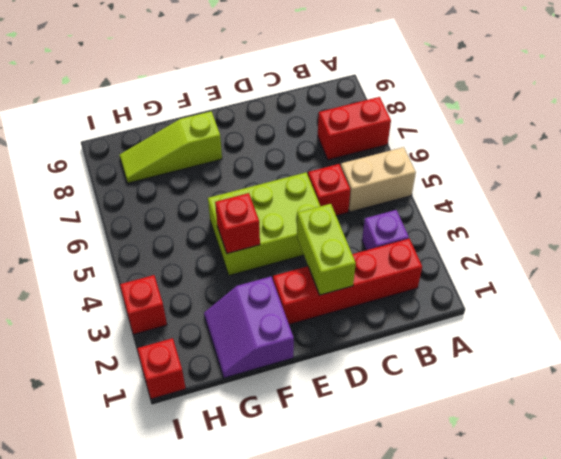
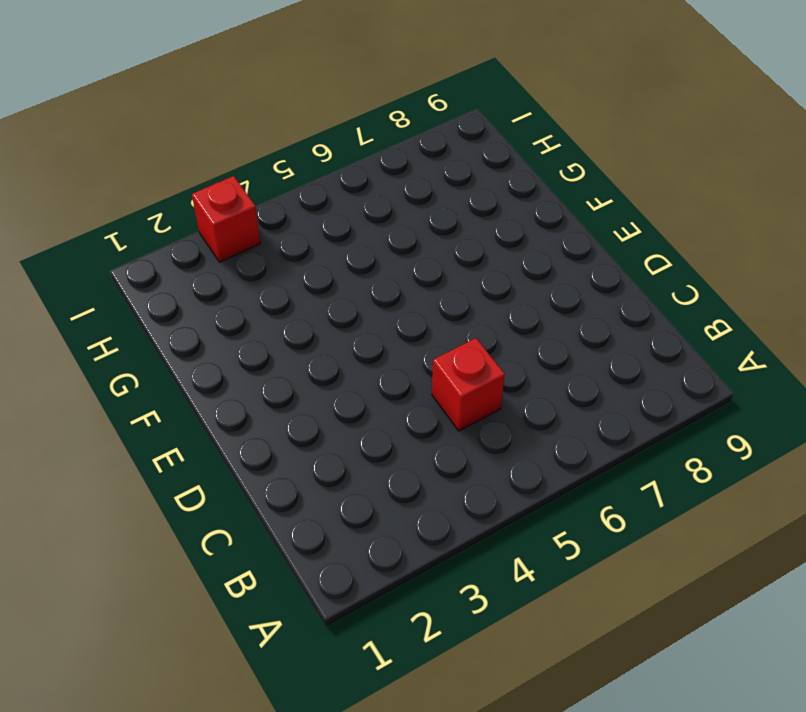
none -> tan brick A5:B5 level 1
none -> red brick A7:B7 level 1
none -> red brick B2:E2 level 1

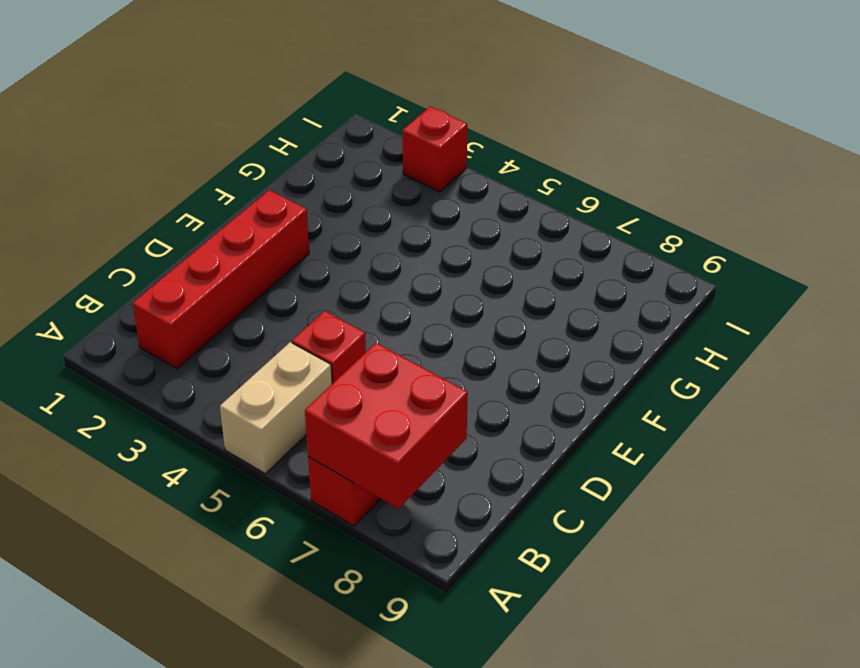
red brick A7:B8 level 2 -> none
none -> purple brick B3 level 1
none -> lime brick D4:F5 level 1
none -> purple slope F1:G2 level 1 top F

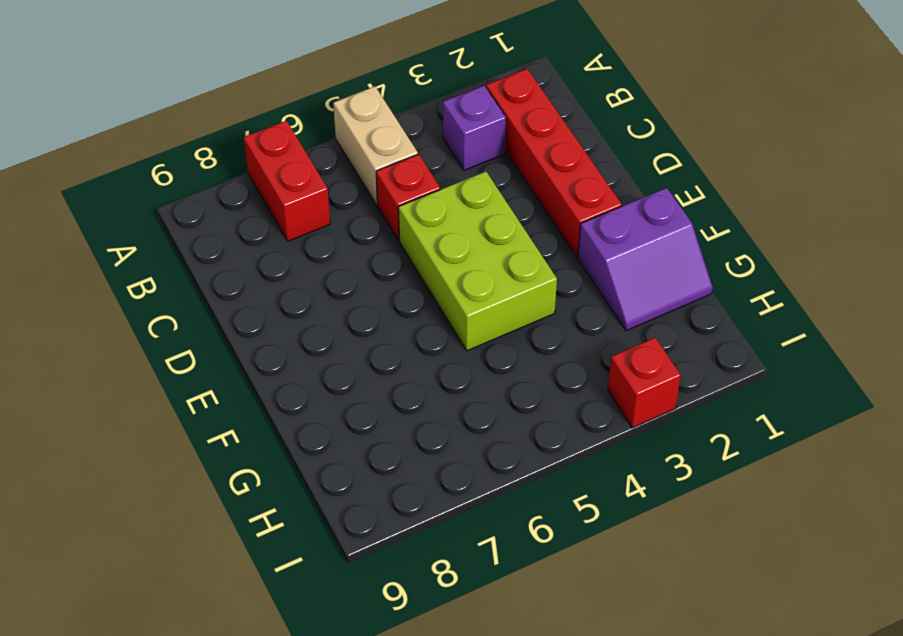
none -> lime slope F8:H8 level 1 top F
none -> red brick I1 level 1
none -> lime brick D2:D3 level 2

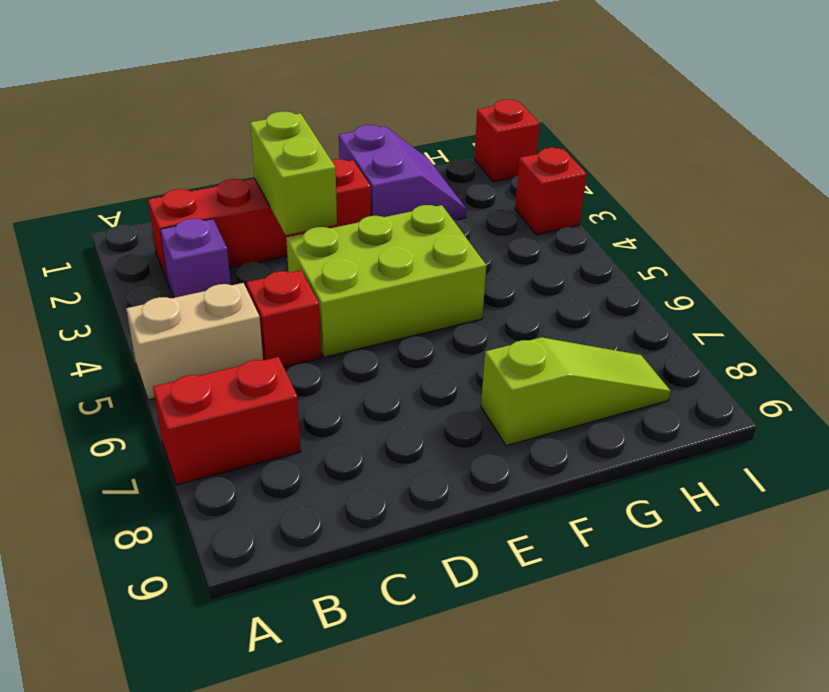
none -> red brick F4 level 2

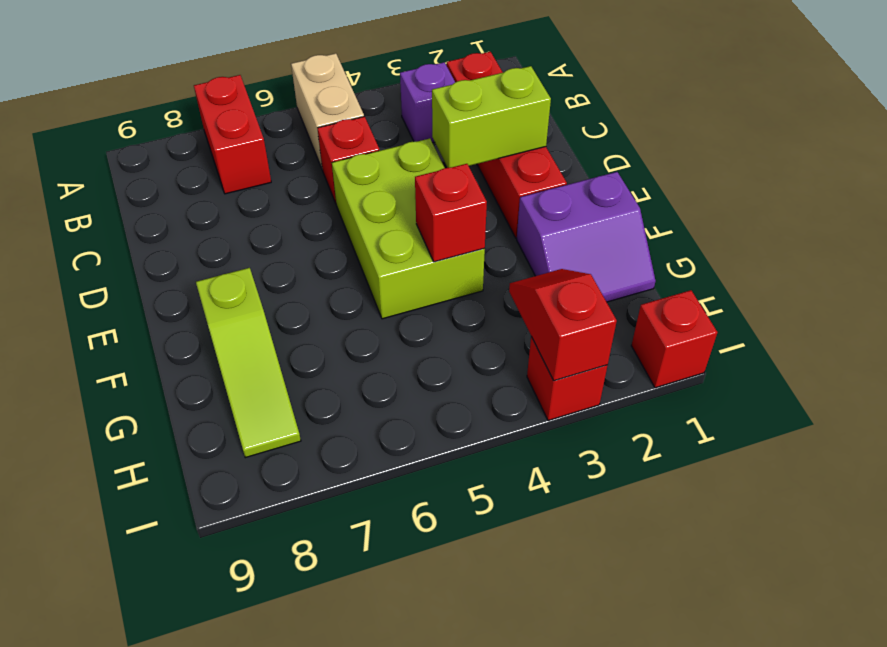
red slope H3:I3 level 2 top I -> none

